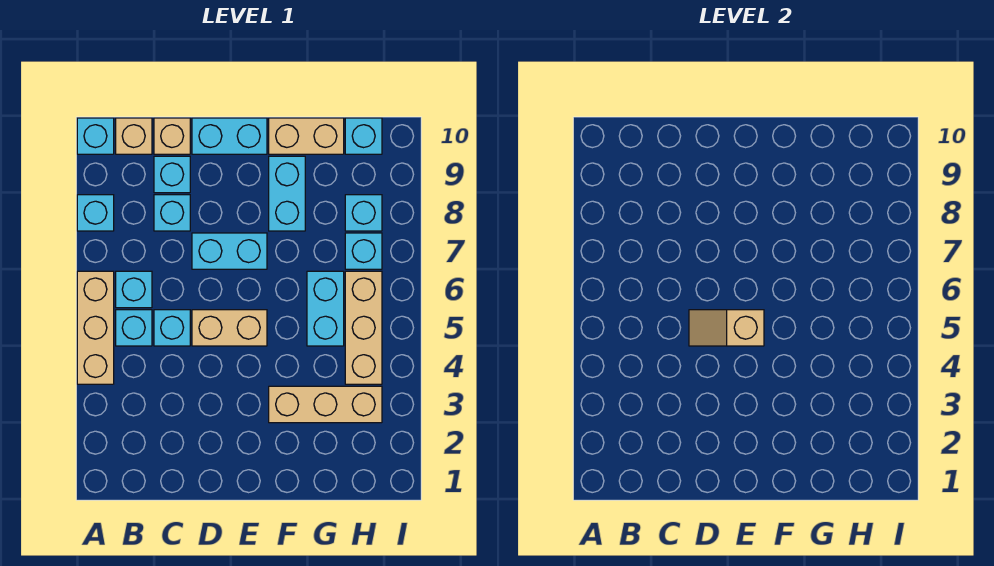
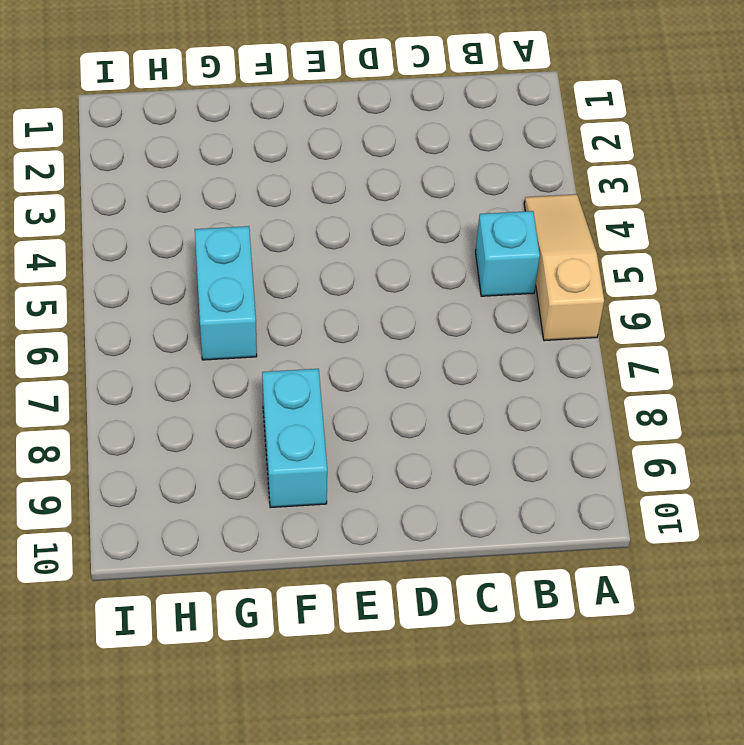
tan slope A4:A6 level 1 top 6 -> tan brick A4:A6 level 1
none -> cyan brick A8 level 1
none -> cyan brick A10 level 1
none -> cyan brick B6 level 1

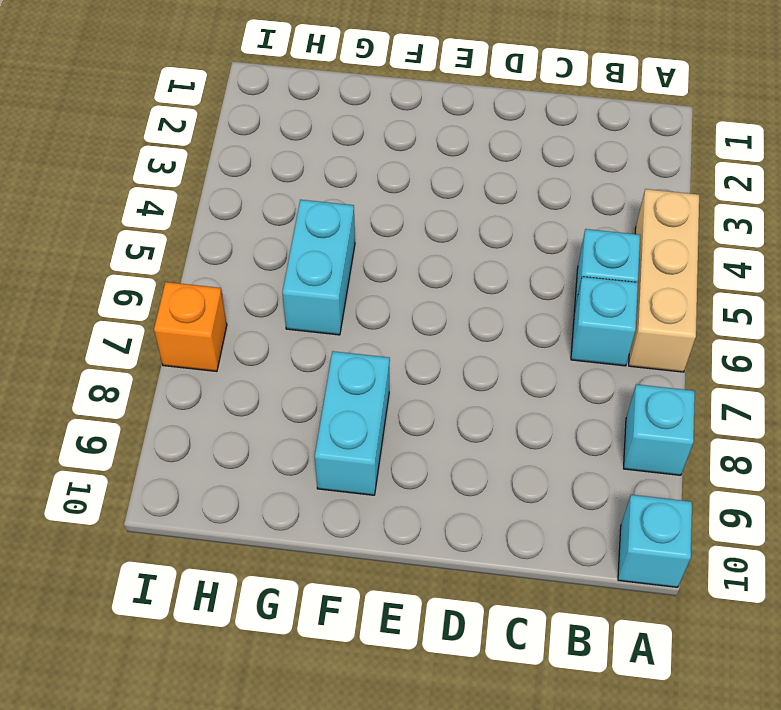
orange brick I7 level 1 -> none
none -> tan brick B10 level 1
none -> cyan brick C5 level 1
none -> cyan brick C8 level 1

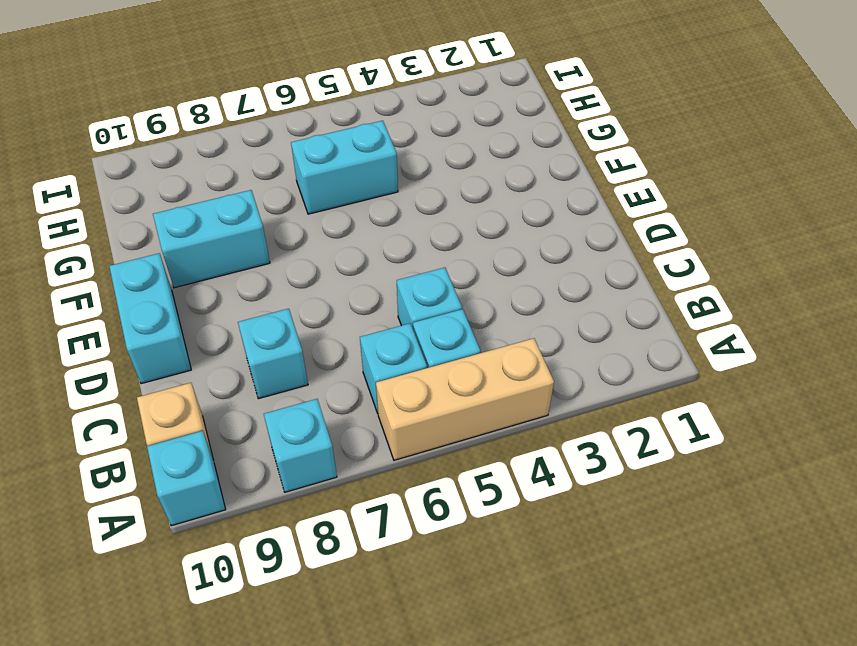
none -> cyan brick C9 level 1
none -> tan brick C10 level 1
none -> tan brick D5:E5 level 1

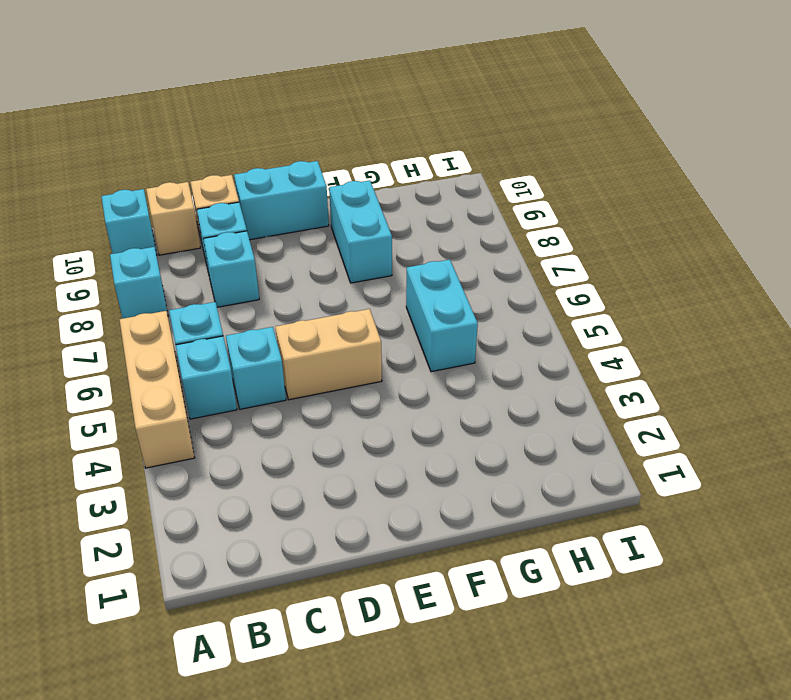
none -> cyan brick D7:E7 level 1
none -> tan brick F3:H3 level 1
none -> tan brick F10:G10 level 1

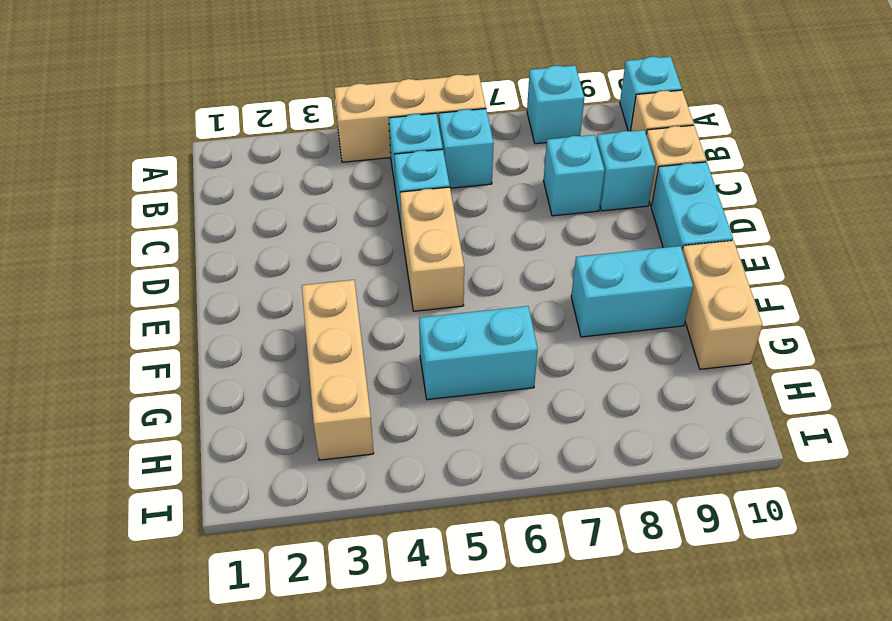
none -> cyan brick D7:E7 level 1
none -> tan brick H4:H6 level 1
none -> cyan brick H7 level 1

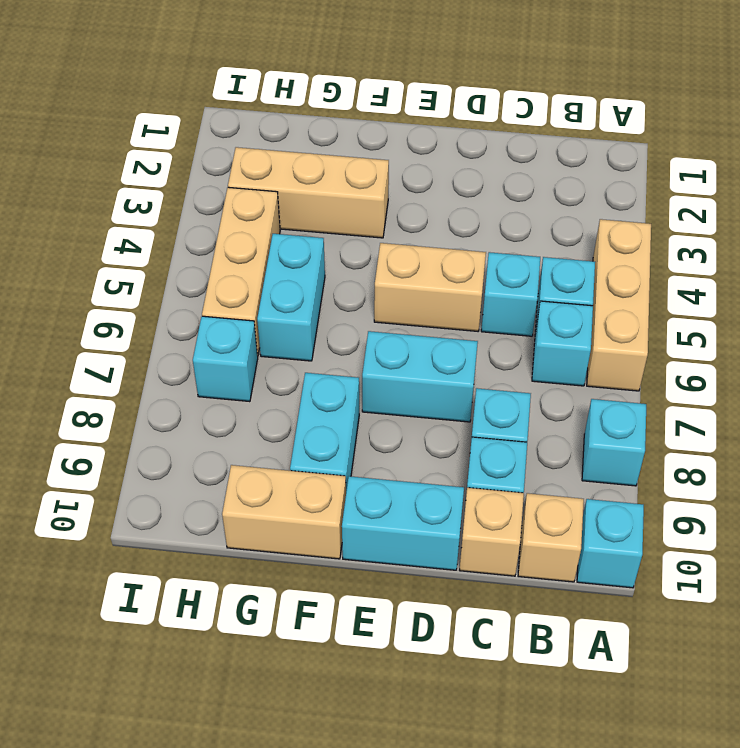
none -> cyan brick H8 level 1
none -> cyan brick H10 level 1
none -> tan slope D5:E5 level 2 top E

